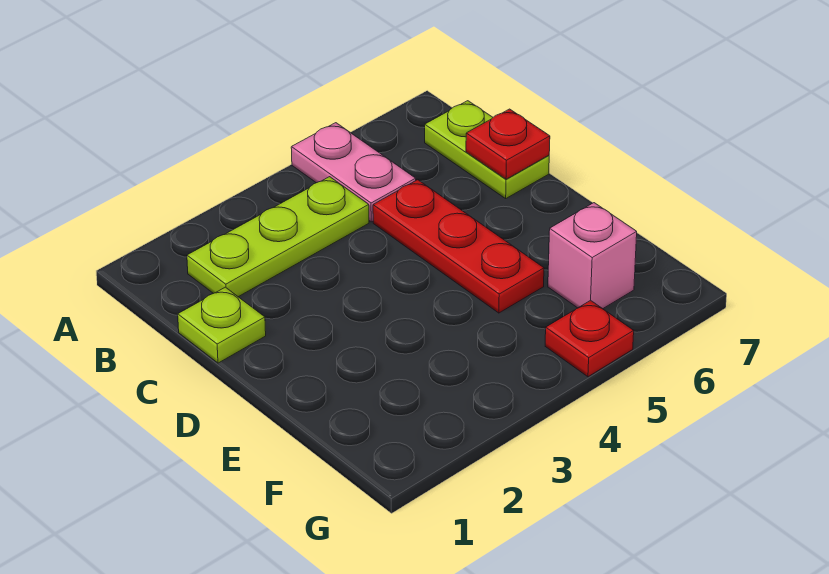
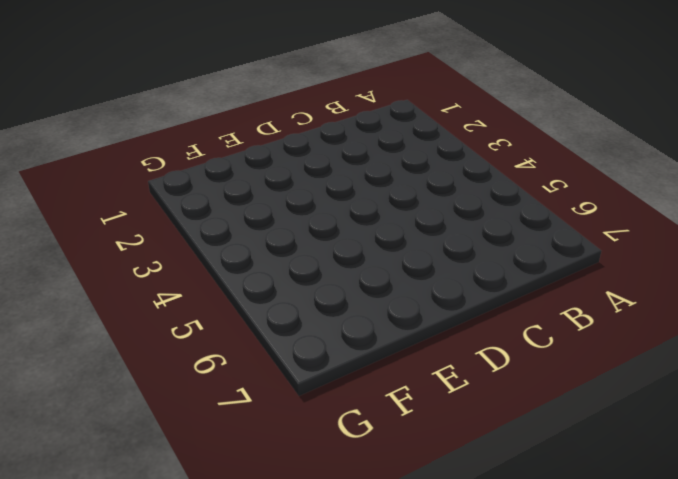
none -> pink plate A5:B5 level 1
none -> lime plate B2:B4 level 1

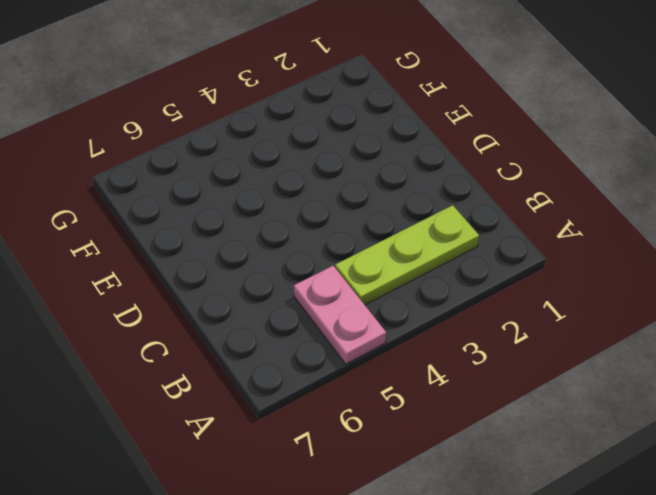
none -> lime plate B7:C7 level 1
none -> lime plate C1 level 1

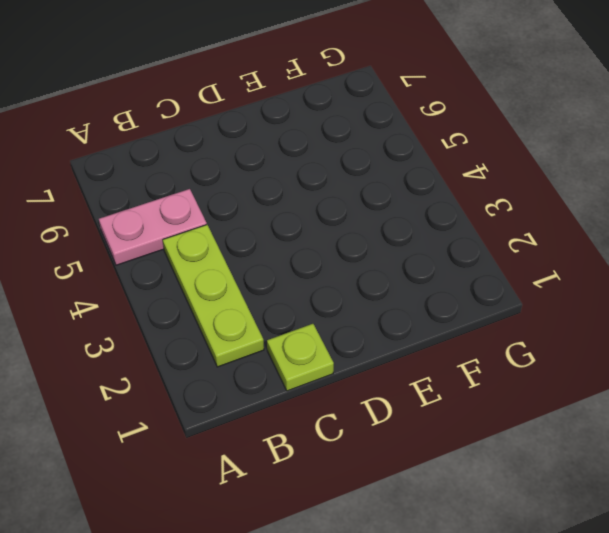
none -> lime plate B7:C7 level 1
none -> red plate C5:E5 level 1

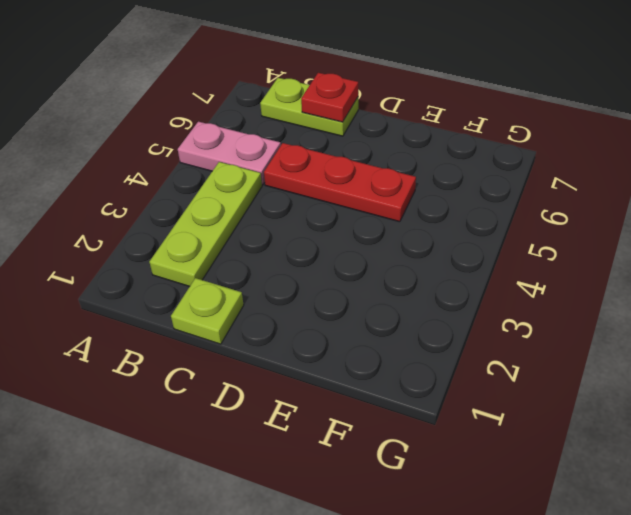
none -> pink brick F6 level 1
none -> red plate G5 level 1

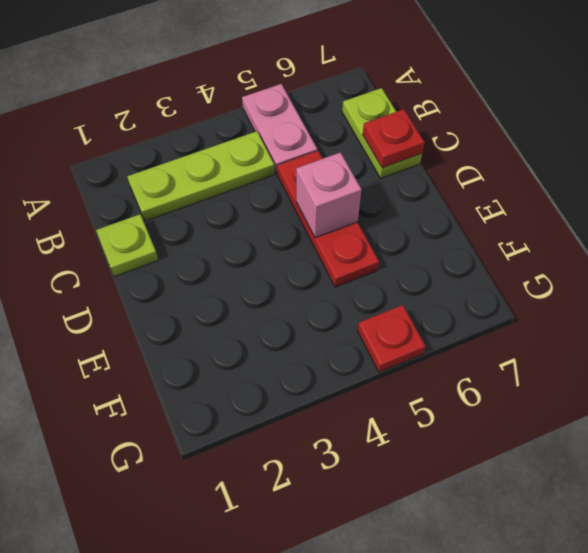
pink brick D5 level 2 -> pink brick F6 level 1

